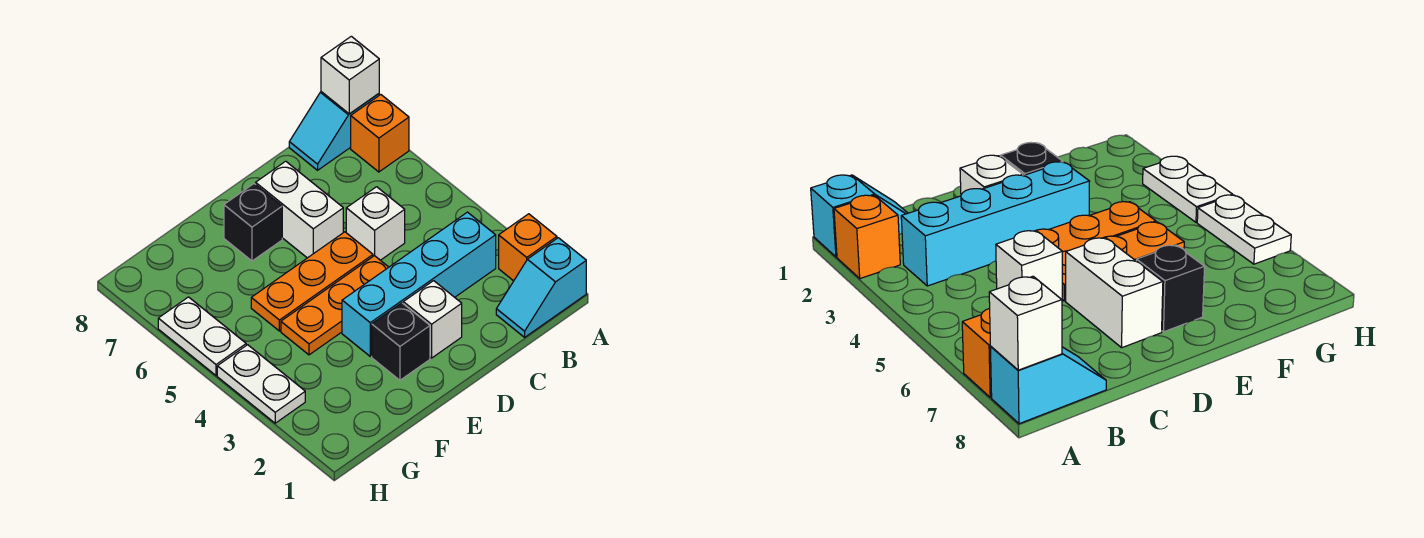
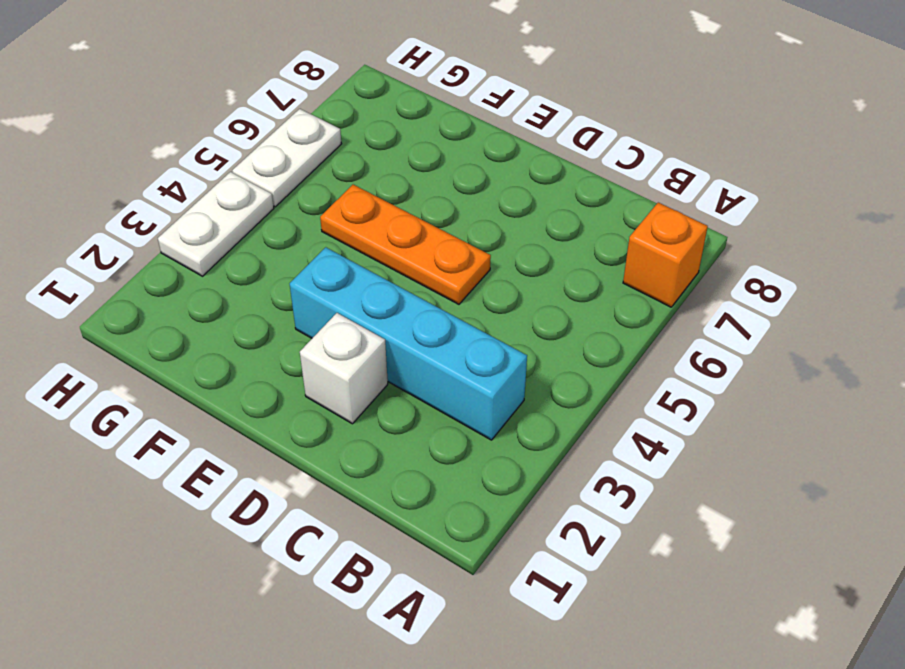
none -> cyan slope A1:B1 level 1 top A
none -> orange brick A2 level 1
none -> cyan slope A8:B8 level 1 top A

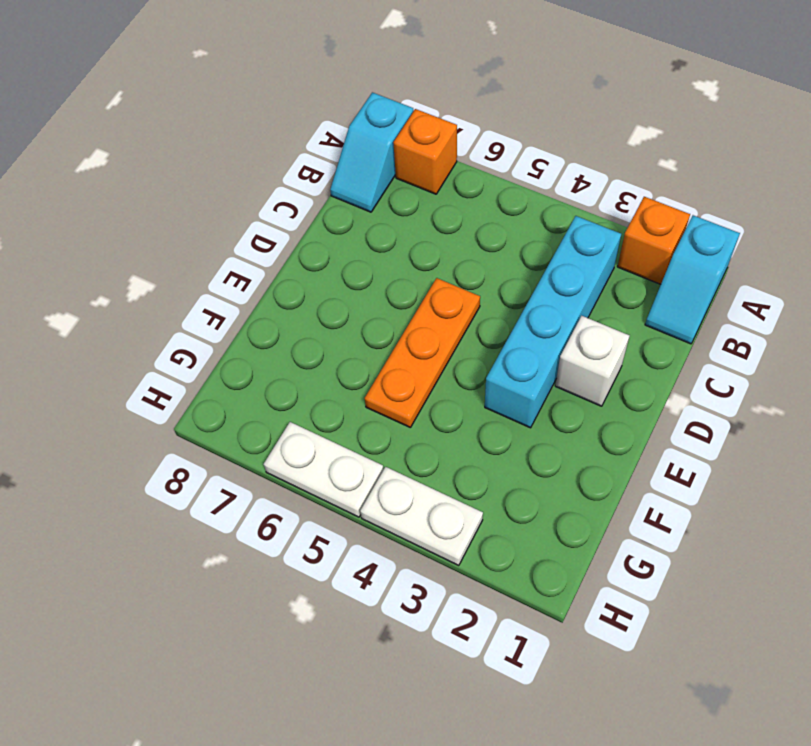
none -> white brick C5 level 1
none -> orange plate D4:F4 level 1
none -> white brick D6:D7 level 1

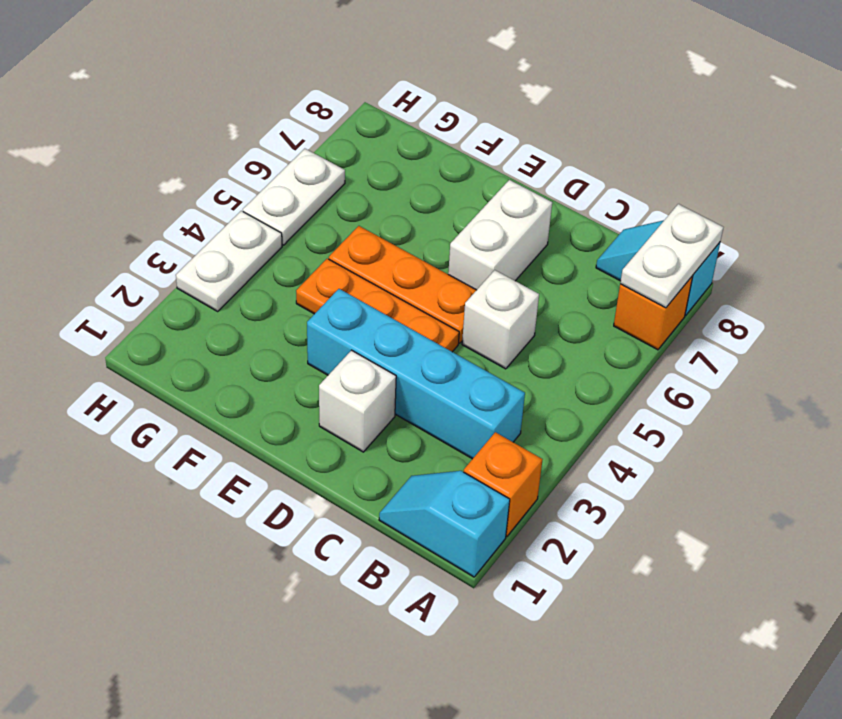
white plate A7:A8 level 2 -> white brick A8 level 2
none -> black brick E2 level 1
none -> black brick E7 level 1

